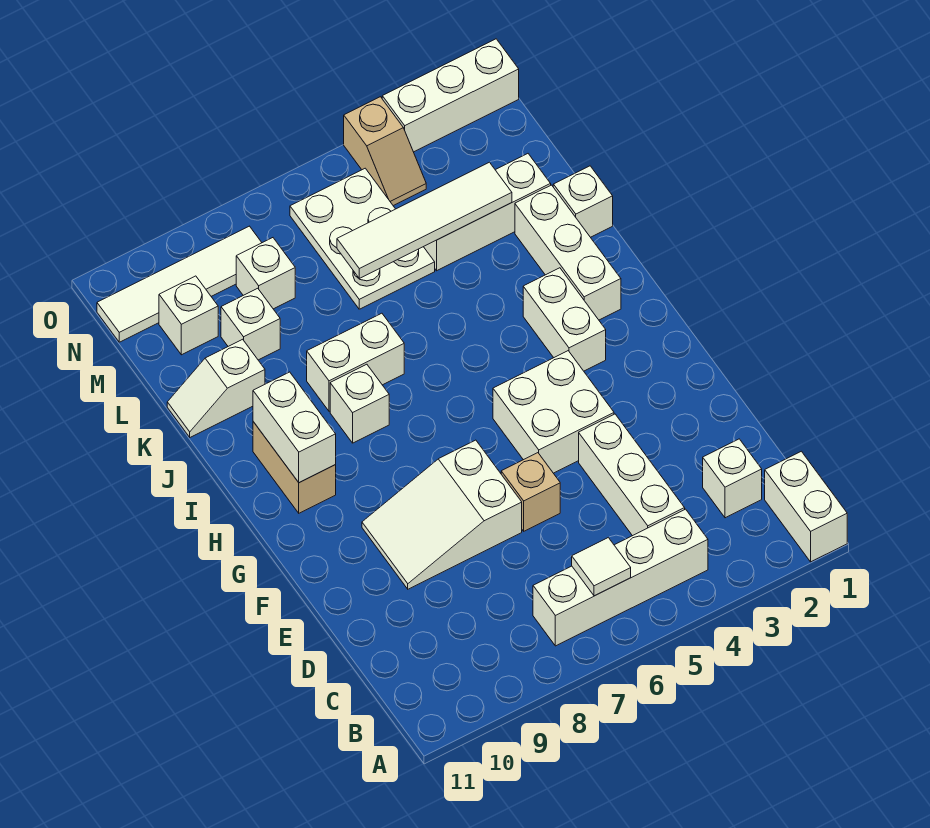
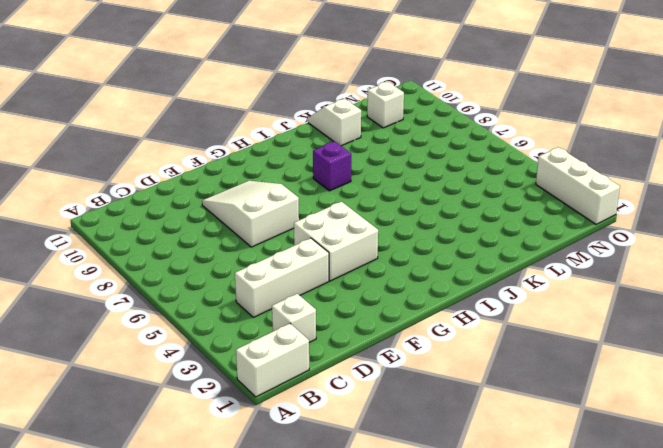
purple brick I8 level 1 -> white brick I8 level 1
none -> white brick B4:B7 level 1
none -> tan brick E6 level 1
none -> white brick H3:I3 level 1

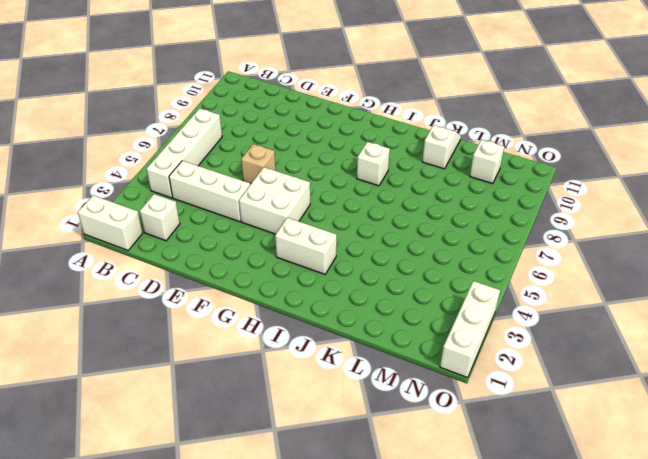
none -> white slope E7:F9 level 1 top 7
none -> tan brick H10:I10 level 1
none -> white brick I2:K2 level 1

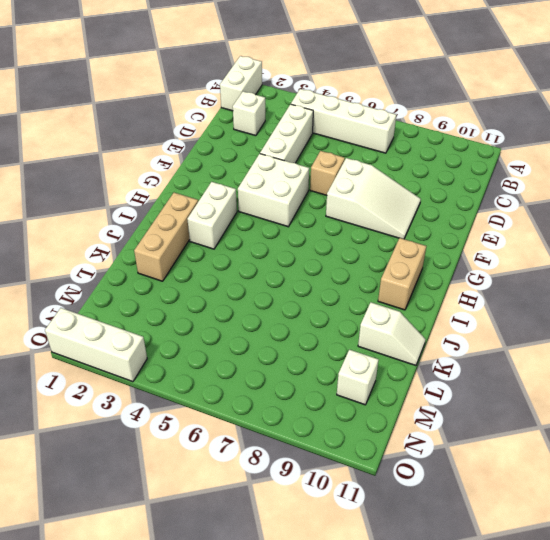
tan brick I2:K2 level 1 -> white brick I2:K2 level 1
none -> white brick I8 level 1
none -> white brick J7:J8 level 1
none -> white brick K1 level 1

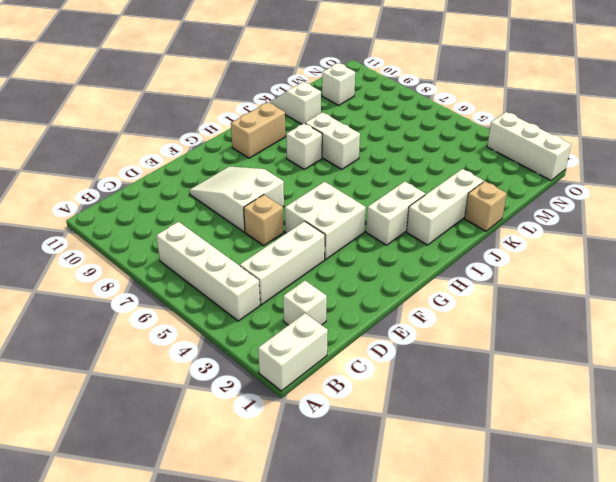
tan brick K1 level 1 -> white brick K1 level 1
none -> white brick L2:L4 level 1
none -> white plate L5:N6 level 1
none -> white brick L9 level 1

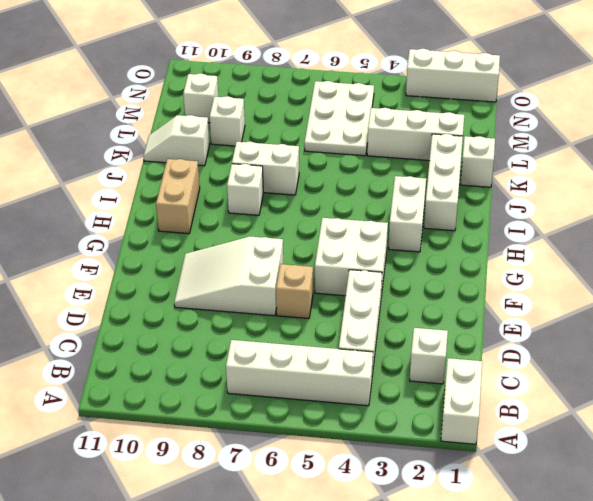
none -> white brick M8 level 1
none -> tan slope N4:O4 level 1 top O
none -> white tile N8:N11 level 1

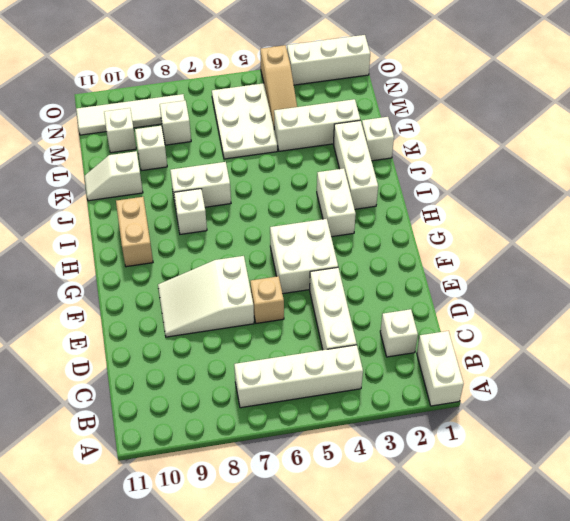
tan slope M4:O4 level 1 top O -> tan slope N4:O4 level 1 top O
none -> white tile B6 level 2
none -> white brick H10:I10 level 2
none -> white tile L3:L6 level 2

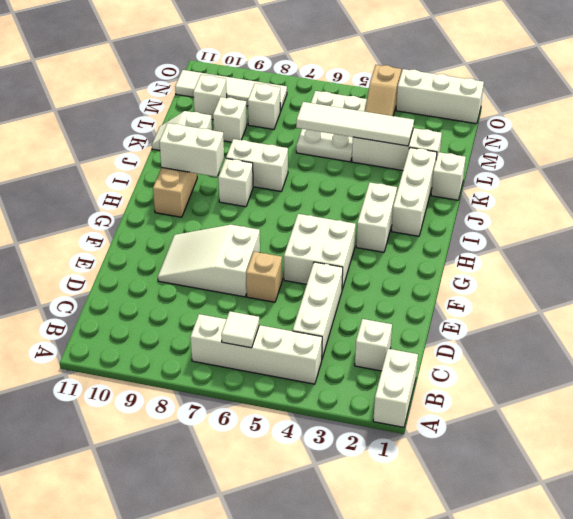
white brick I9:I10 level 2 -> white brick H10:I10 level 2

